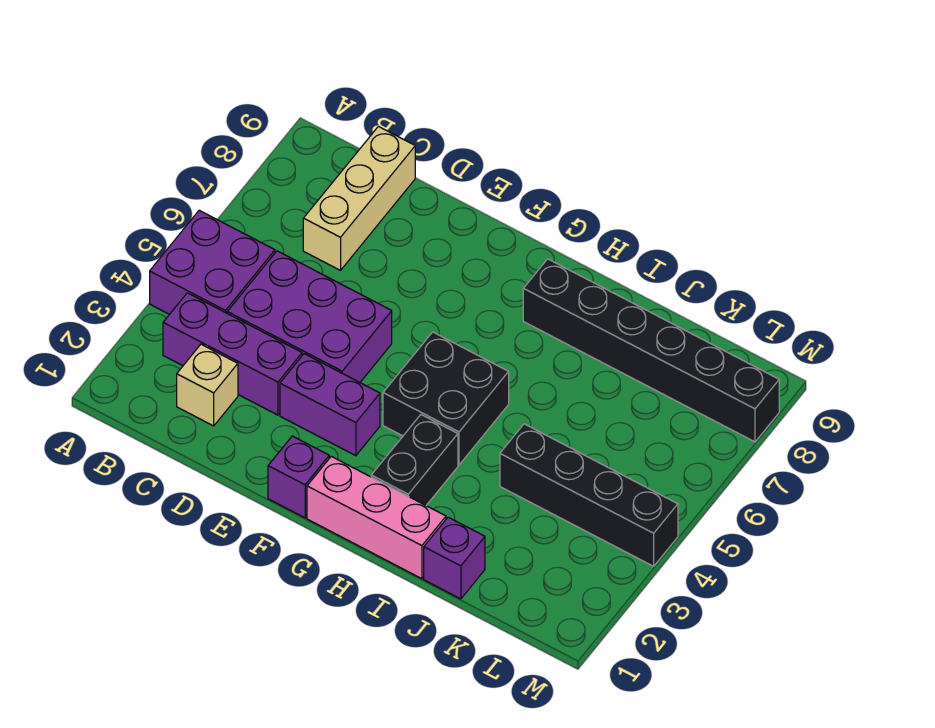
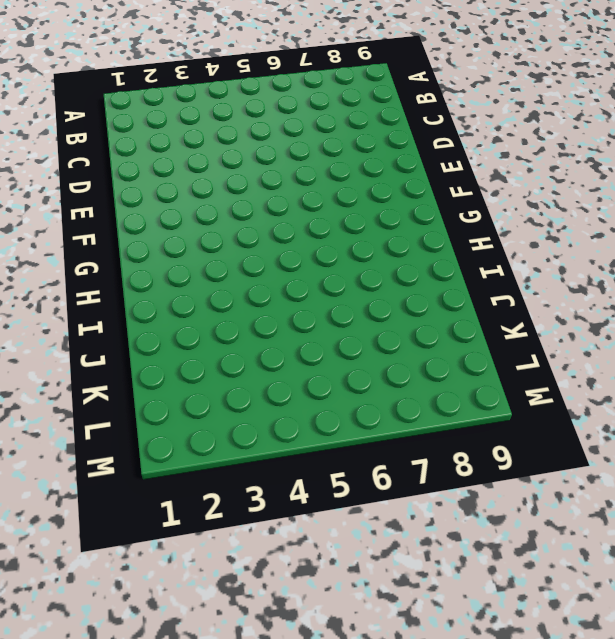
none -> purple brick A4:B5 level 1
none -> purple brick B3:D3 level 1
none -> tan brick C2 level 1

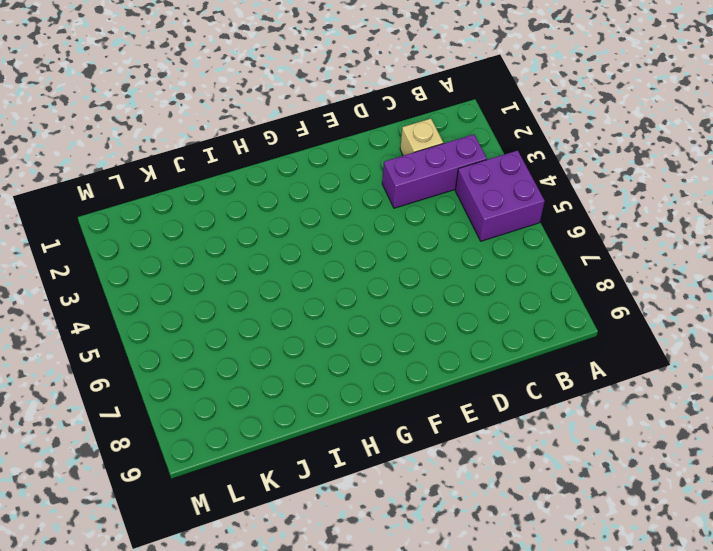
none -> purple brick C4:E5 level 1
none -> tan brick C7:C9 level 1
none -> purple brick E3:F3 level 1

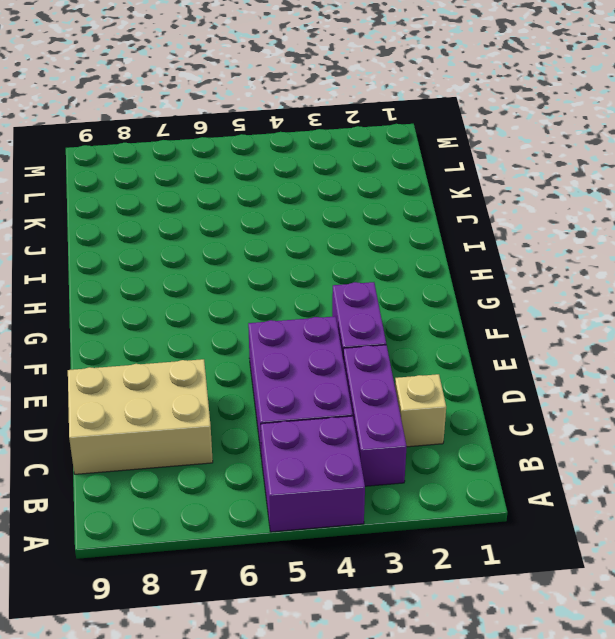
tan brick C7:D9 level 1 -> tan brick C7:C9 level 1
none -> purple brick F1 level 1
none -> pink brick G1:I1 level 1
none -> black brick G4:H5 level 1

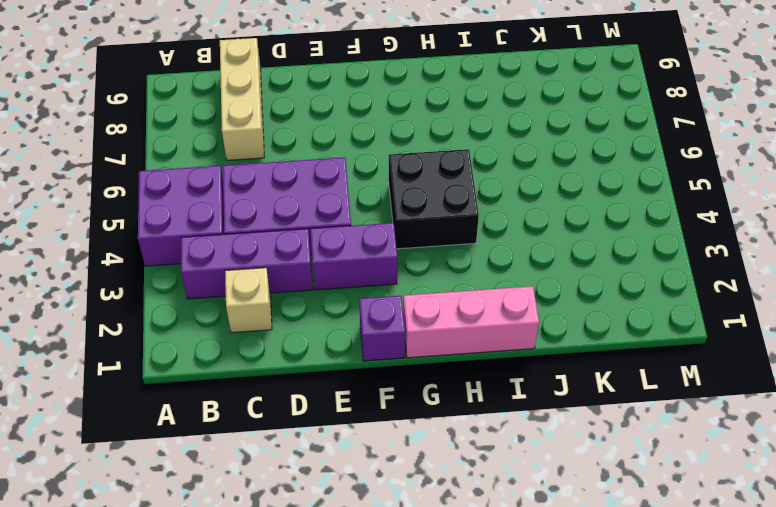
none -> black brick H2:H3 level 1
none -> black brick H8:M8 level 1
none -> purple brick J1 level 1

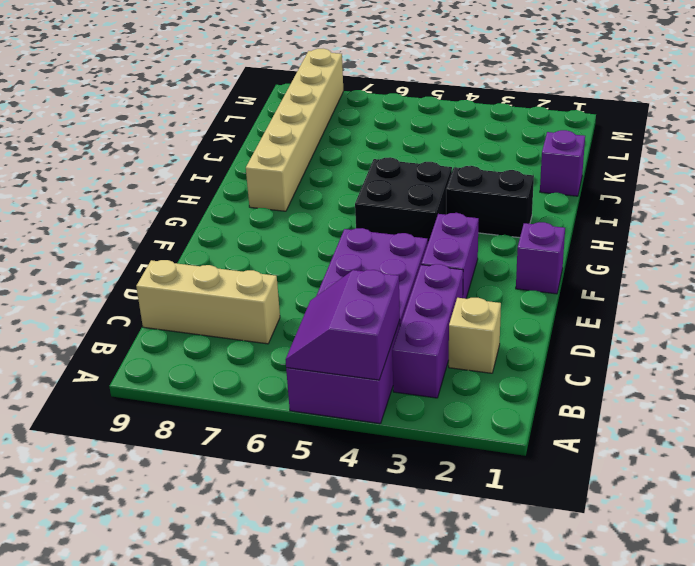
purple slope A4:B5 level 2 top 4 -> none
tan brick H8:M8 level 1 -> black brick H8:M8 level 1
none -> pink brick G1:I1 level 1
none -> black brick J4:M4 level 1

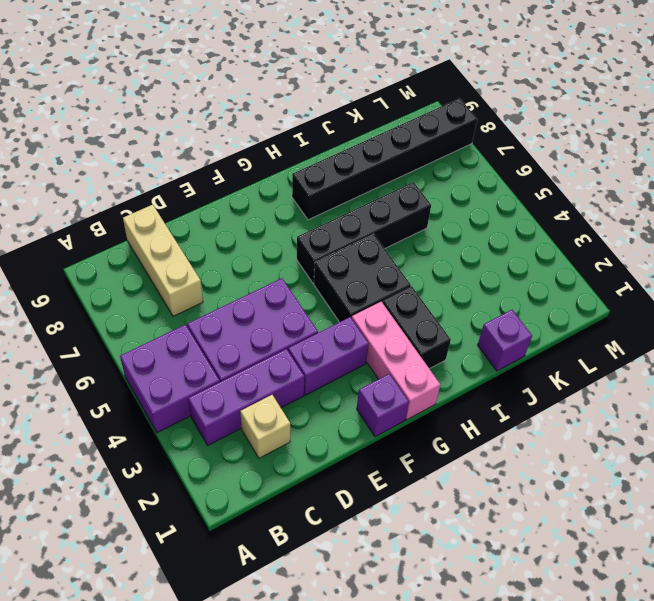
pink brick G1:G3 level 1 -> pink brick G1:I1 level 1
black brick G6:J6 level 1 -> black brick J4:M4 level 1

